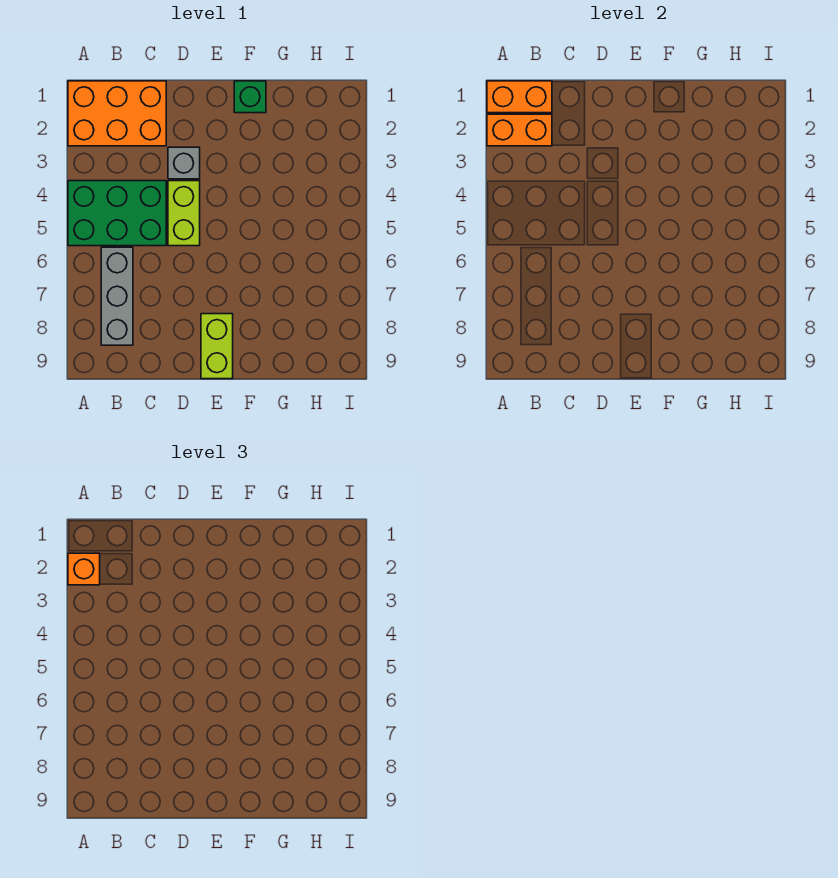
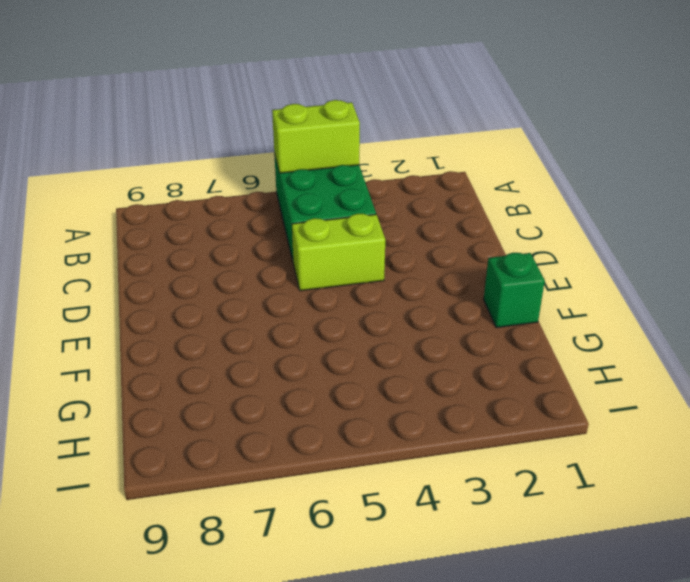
lime brick A4:A5 level 2 -> lime brick E8:E9 level 1
none -> orange brick A1:C2 level 1
none -> grey brick B6:B8 level 1

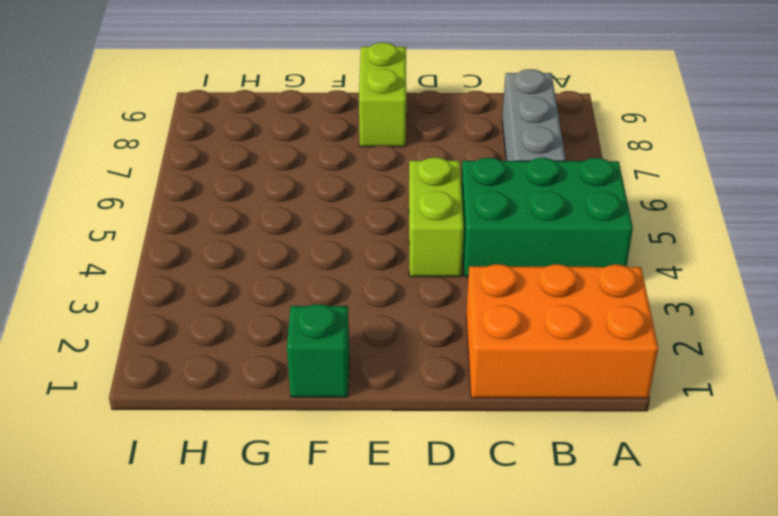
none -> grey brick D3 level 1
none -> orange brick A1:B1 level 2

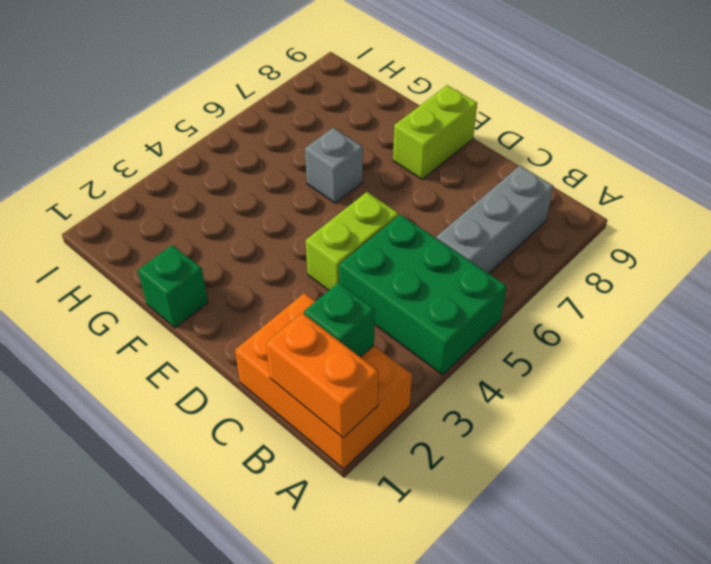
green brick B2 level 2 -> orange brick A2:B2 level 2
grey brick F6 level 1 -> grey brick D3 level 1
none -> orange brick A2 level 3

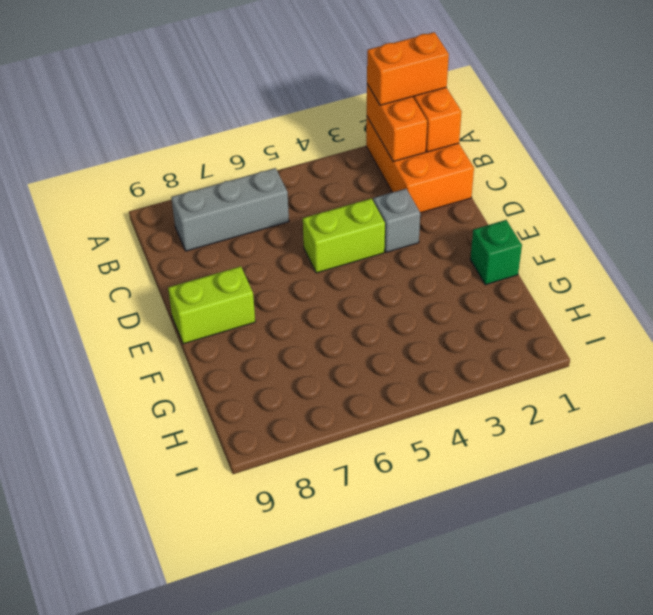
orange brick A1:A2 level 3 -> orange brick A2 level 3
none -> green brick A4:C5 level 1

